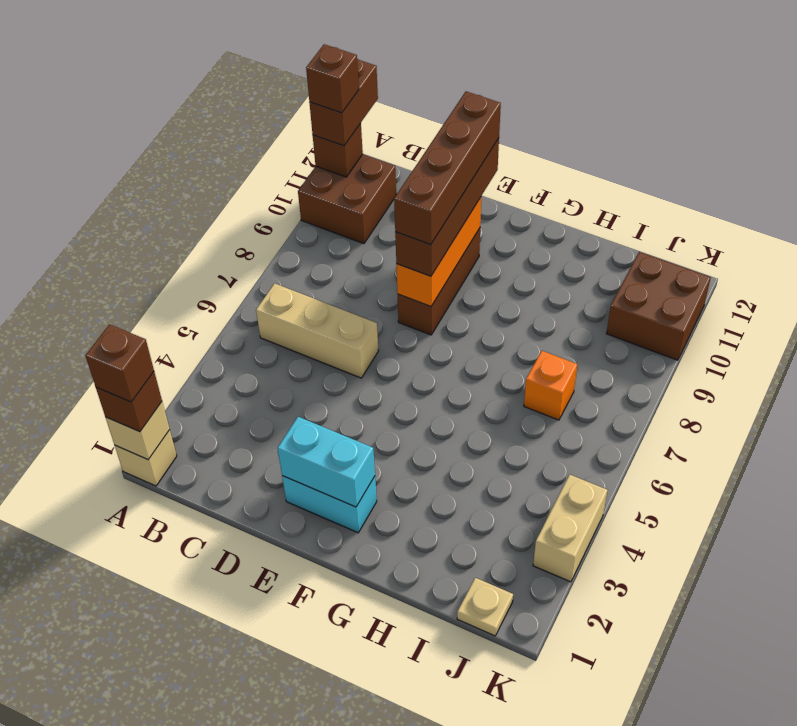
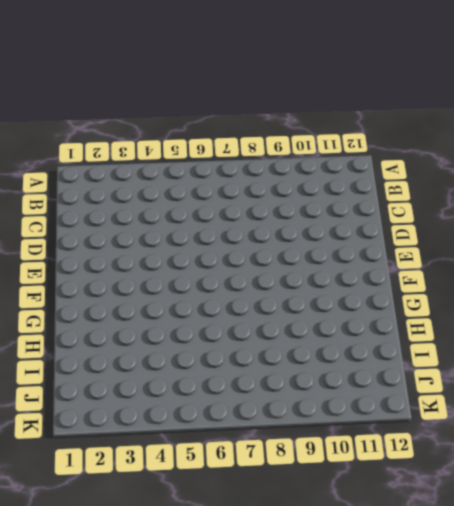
none -> tan brick A1 level 1
none -> brown brick A10:B11 level 1
none -> tan brick B6:D6 level 1

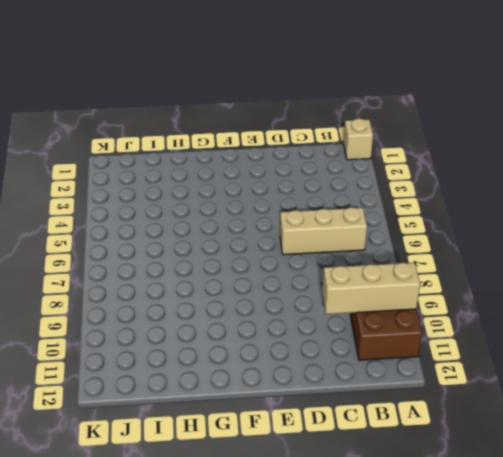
tan brick A10:C10 level 2 -> none
none -> cyan brick E2:F2 level 1
none -> brown brick E8:E10 level 1
none -> orange brick I7 level 1

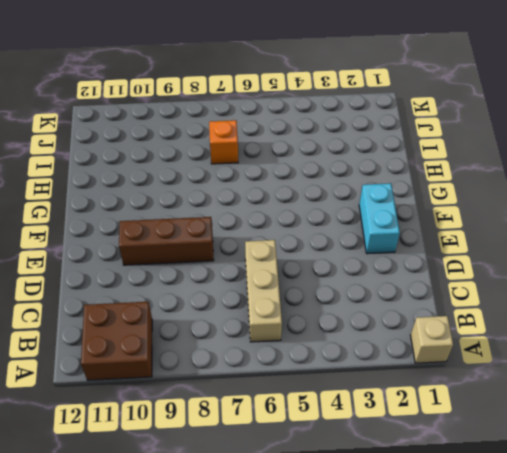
none -> tan plate J1 level 1
none -> brown brick J10:K11 level 1
none -> tan brick K3:K4 level 1

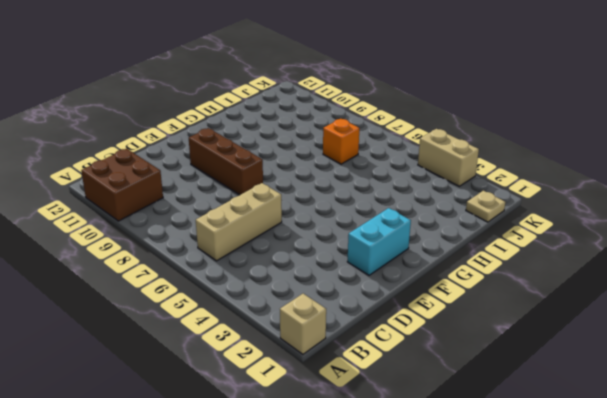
none -> brown brick J10:K11 level 1
none -> tan brick A1 level 2
none -> brown brick A11 level 2

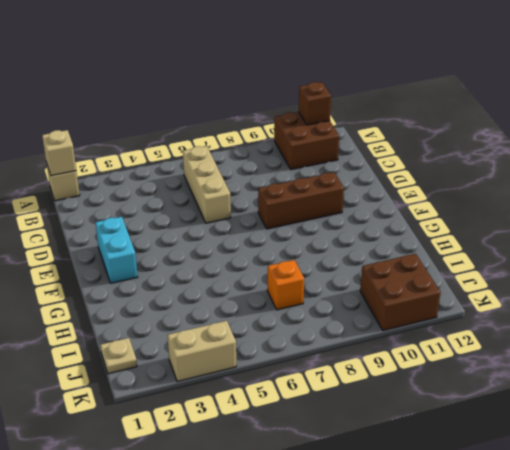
none -> cyan brick E2:F2 level 2
none -> orange brick E8:E10 level 2
none -> brown brick A1 level 3

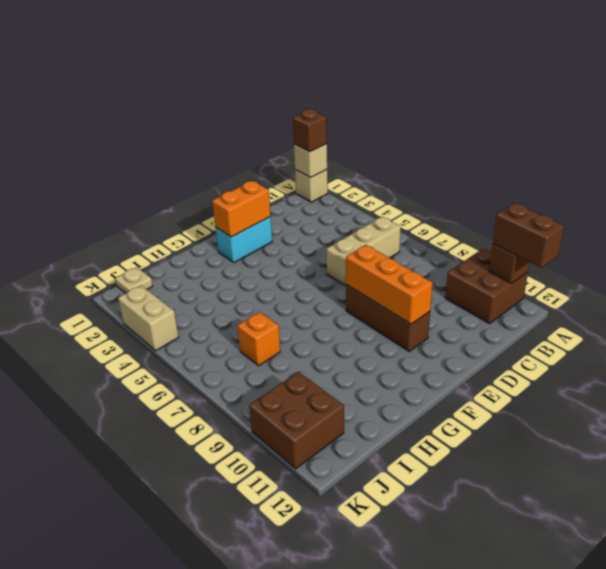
orange brick E2:F2 level 2 -> cyan brick E2:F2 level 2
none -> brown brick E8:E11 level 3
none -> brown brick A1 level 4
none -> brown brick A11 level 4

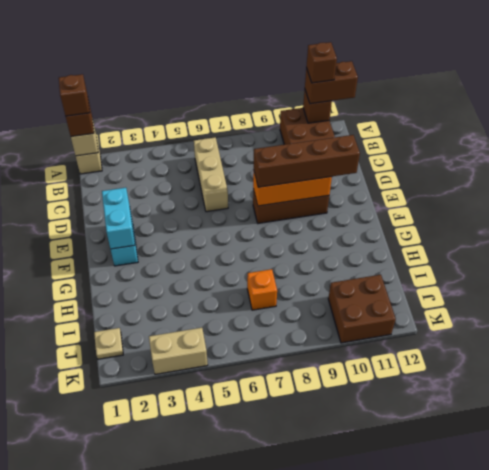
none -> brown brick E8:E11 level 4

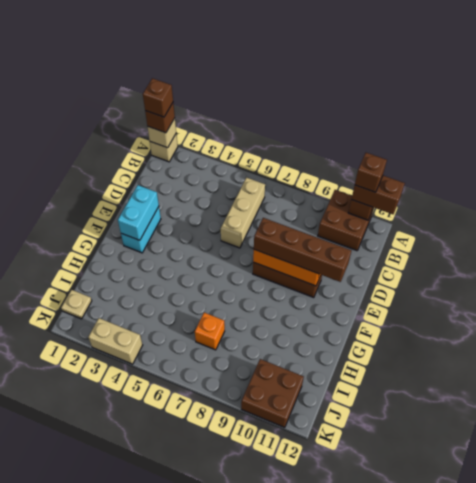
none -> brown brick E8:E11 level 4

